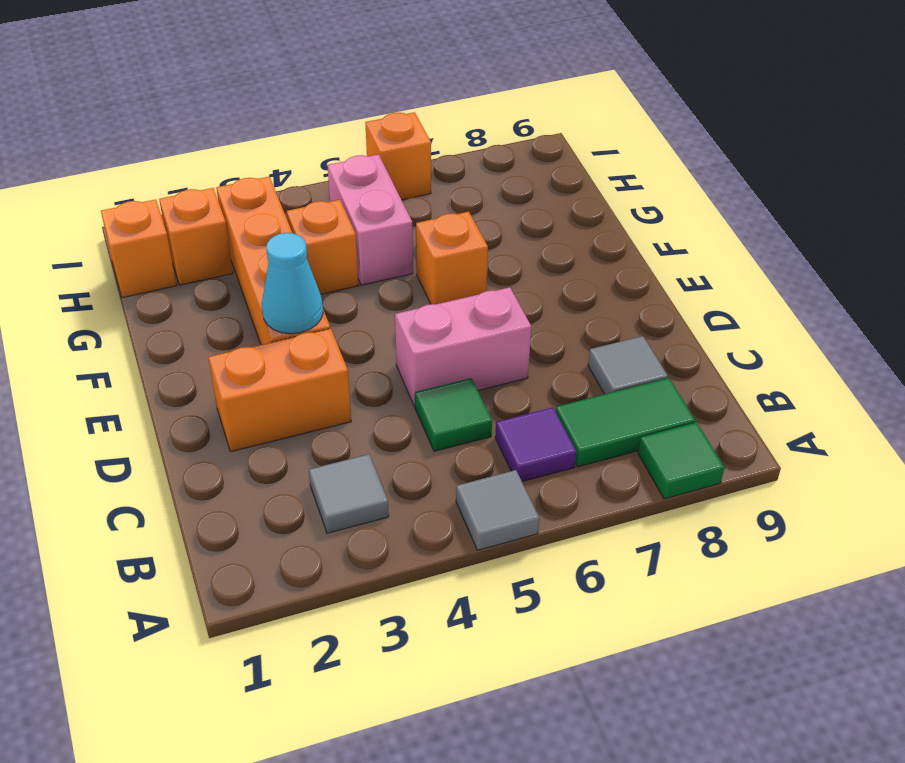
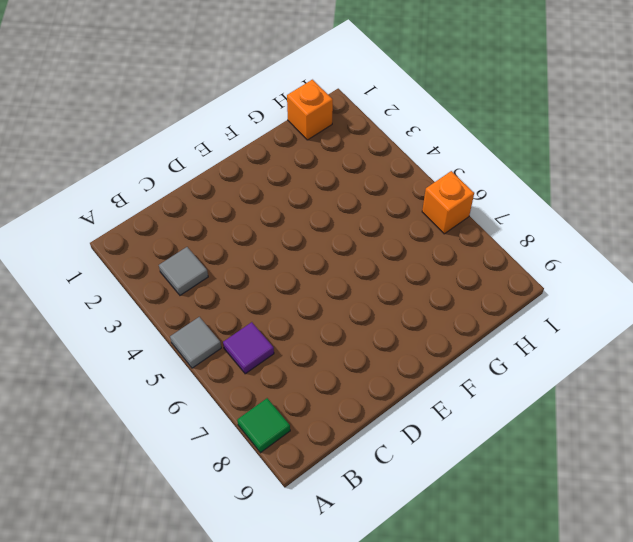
none -> green tile B7:B8 level 1
none -> green tile C5 level 1
none -> grey tile C8 level 1

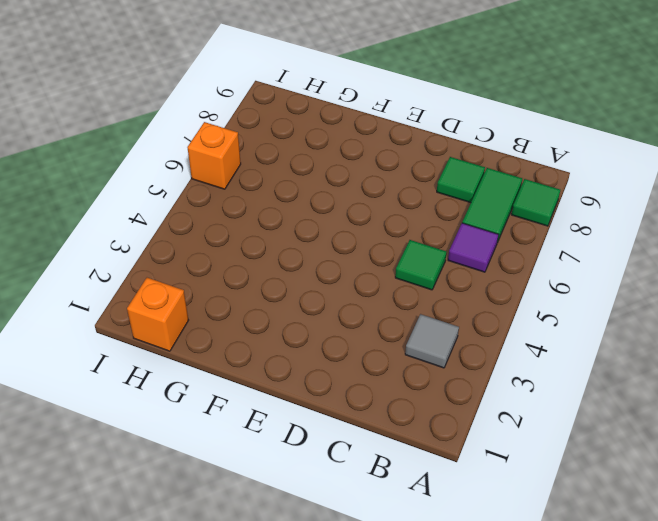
green tile C8 level 1 -> grey tile C8 level 1
none -> grey tile A5 level 1
none -> orange brick D2:D3 level 1
none -> pink brick D5:D6 level 1

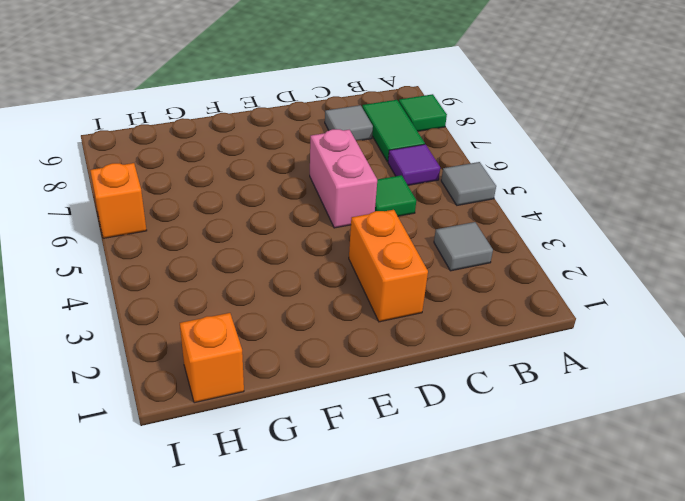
none -> orange brick E3:H3 level 1
none -> orange brick F6 level 1
none -> orange brick G4 level 1

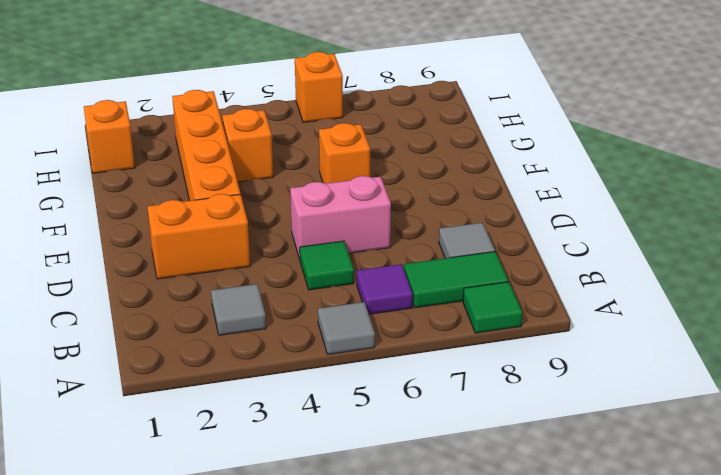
none -> pink brick G5:H5 level 1
none -> orange brick H2 level 1
none -> cyan cone E3 level 2

